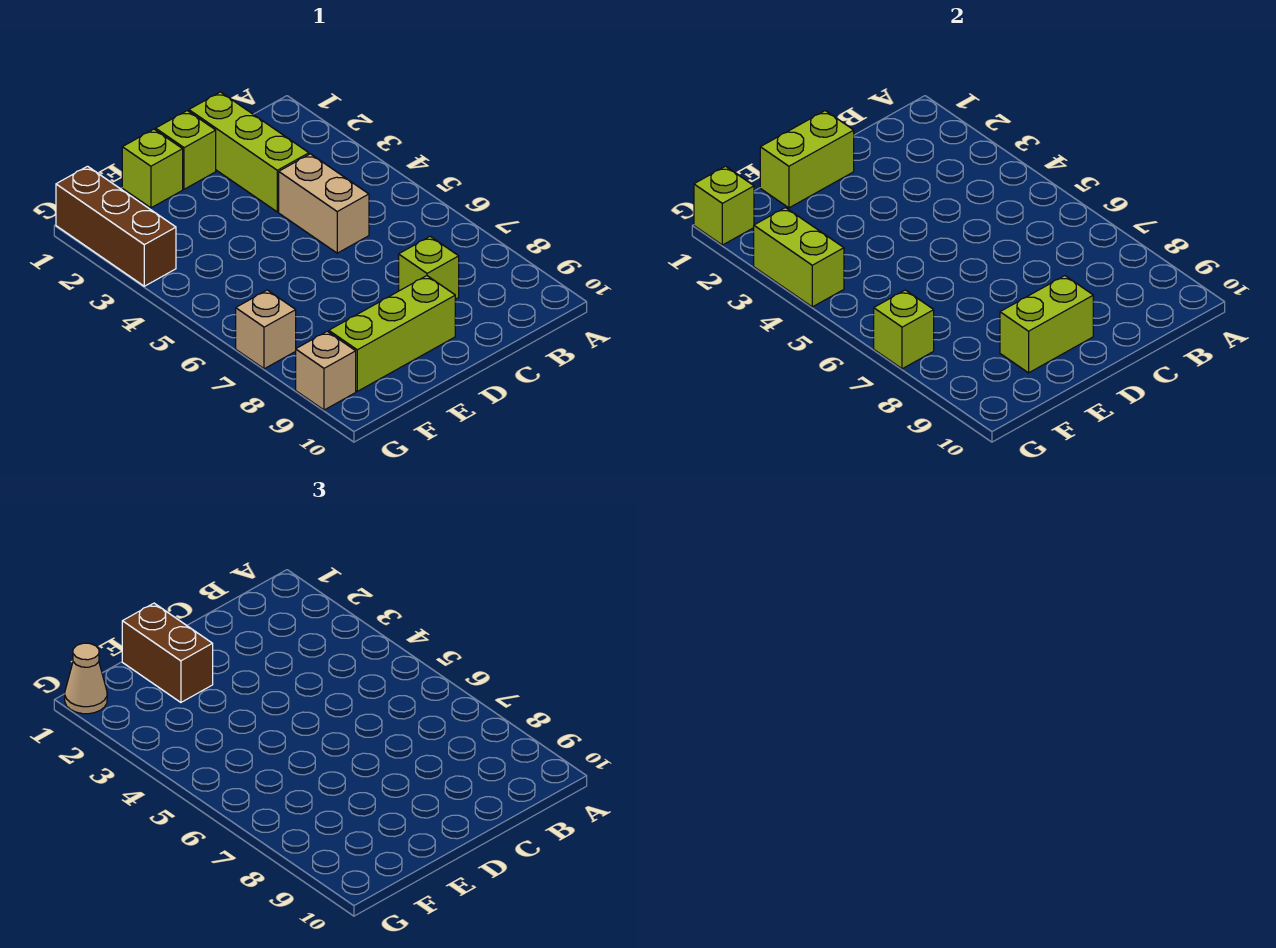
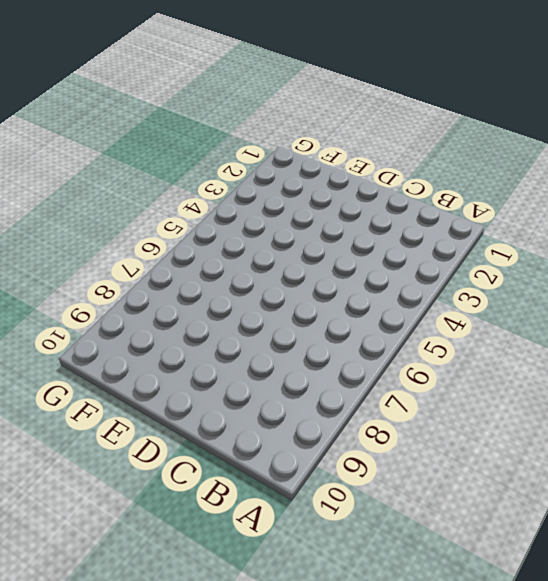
none -> lime brick C1:C3 level 1
none -> tan brick C4:C5 level 1
none -> lime brick C8 level 1

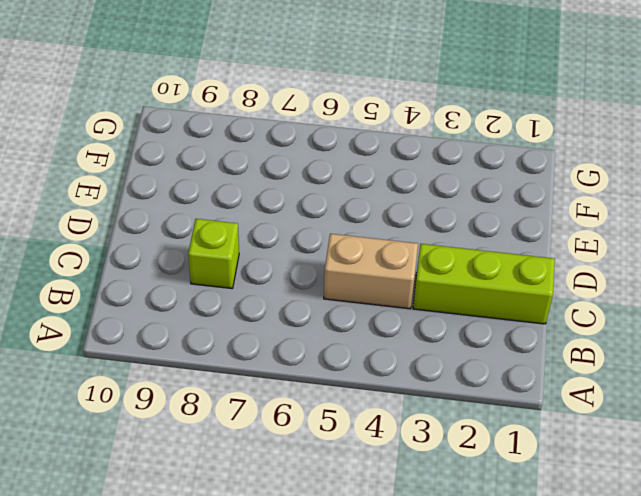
none -> lime brick D1 level 1
none -> lime brick D9:F9 level 1
none -> lime brick E1 level 1

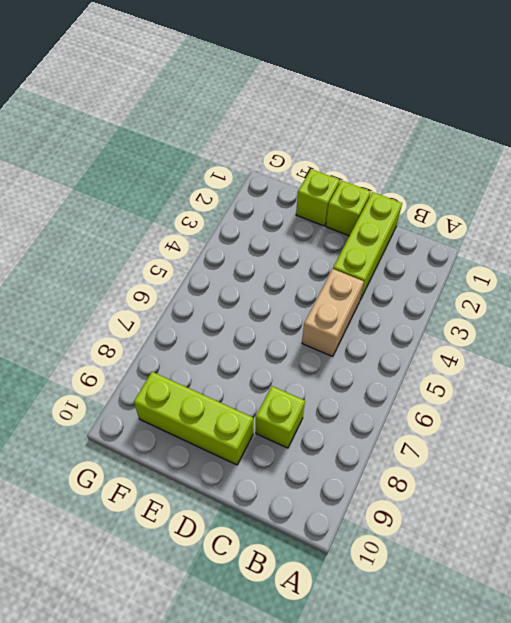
none -> brown brick G1:G3 level 1
none -> tan brick G7 level 1
none -> tan brick G9 level 1

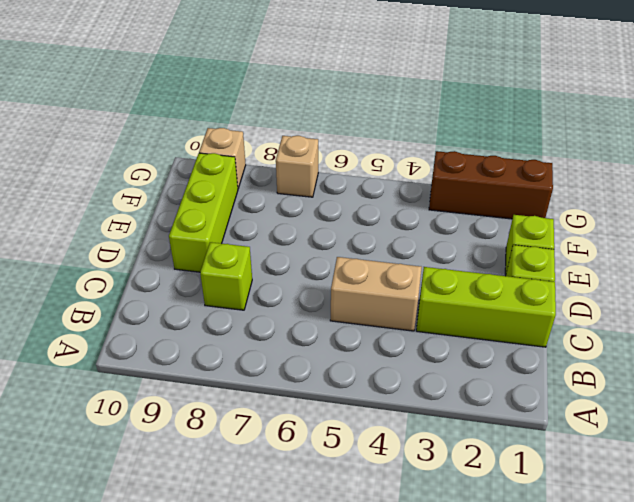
none -> lime brick D1:E1 level 2
none -> lime brick D9:E9 level 2
none -> lime brick G1 level 2

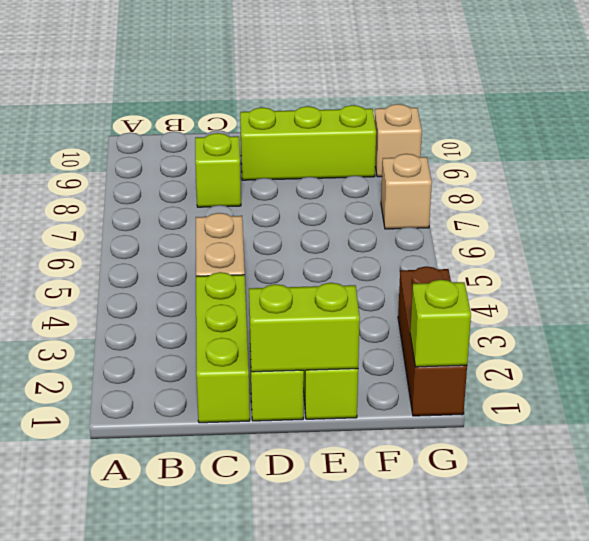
none -> lime brick D9:E9 level 2
none -> lime brick G3:G4 level 2
none -> lime brick G7 level 2

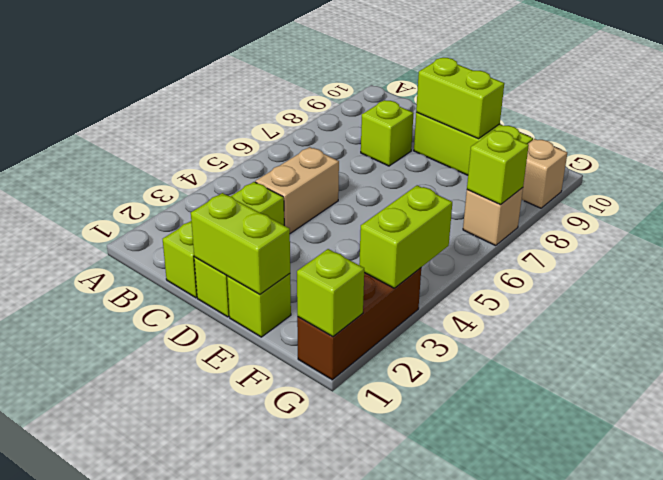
none -> brown brick E1:E2 level 3
none -> tan cone G1 level 3

